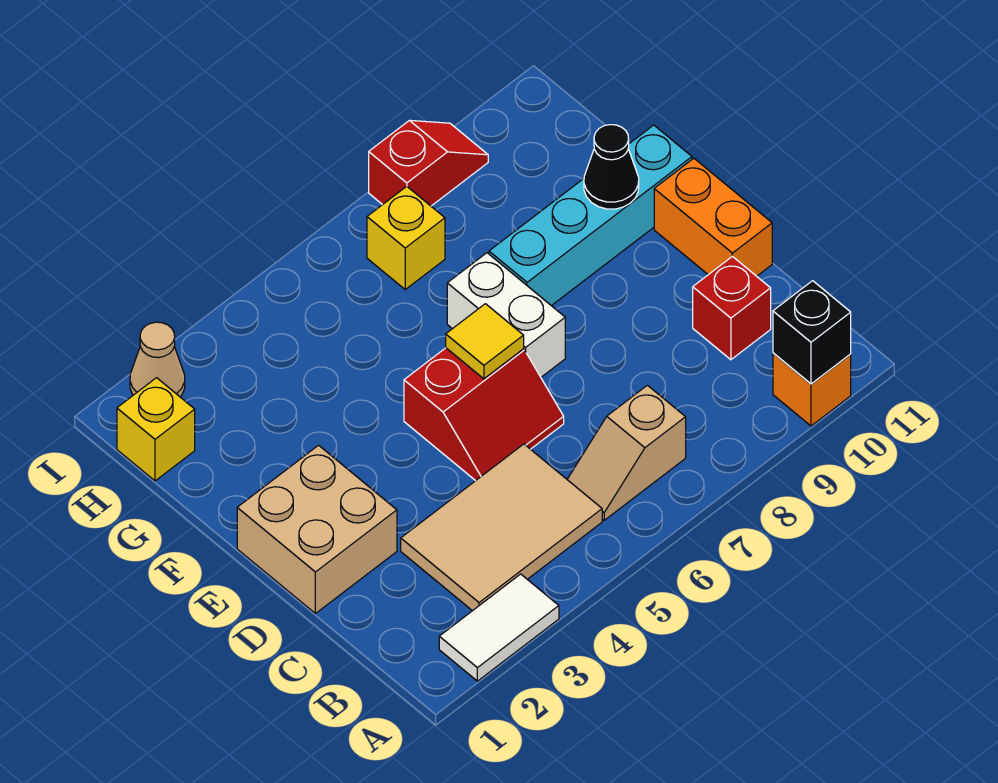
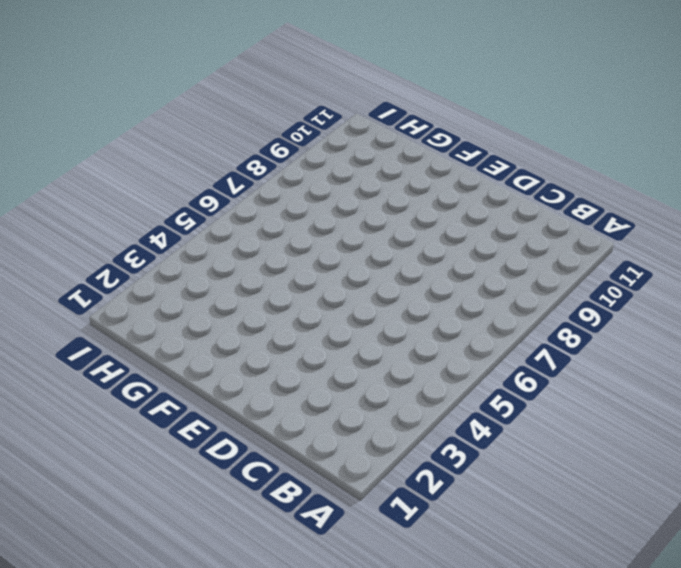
none -> white tile A2:A3 level 1
none -> orange brick A10 level 1
none -> tan tile B3:C5 level 1

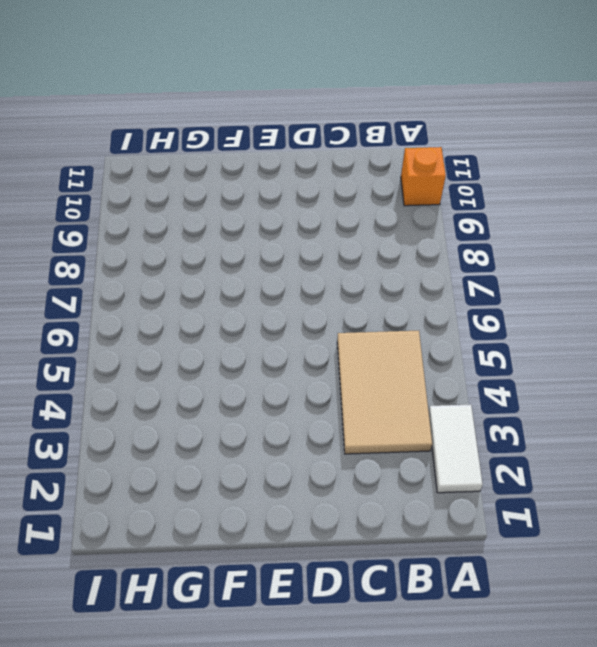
none -> tan slope B6:B7 level 1 top 7
none -> red brick C10 level 1
none -> tan brick D1:E2 level 1

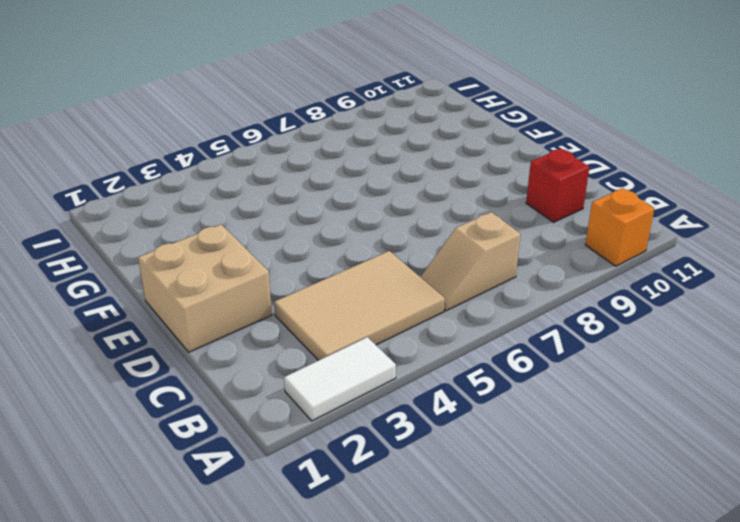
none -> red slope D5:E6 level 1 top E
none -> orange brick D11:E11 level 1
none -> white brick E7:F7 level 1

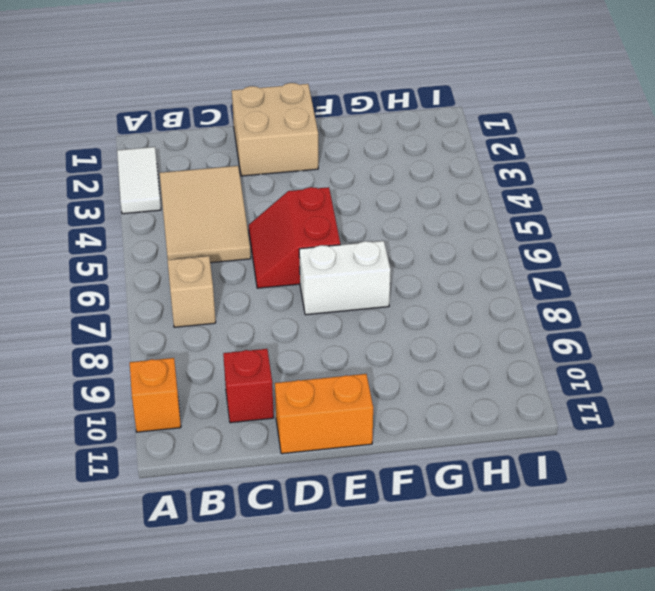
none -> cyan brick F8:F11 level 1
none -> yellow brick H1 level 1
none -> yellow brick H7 level 1

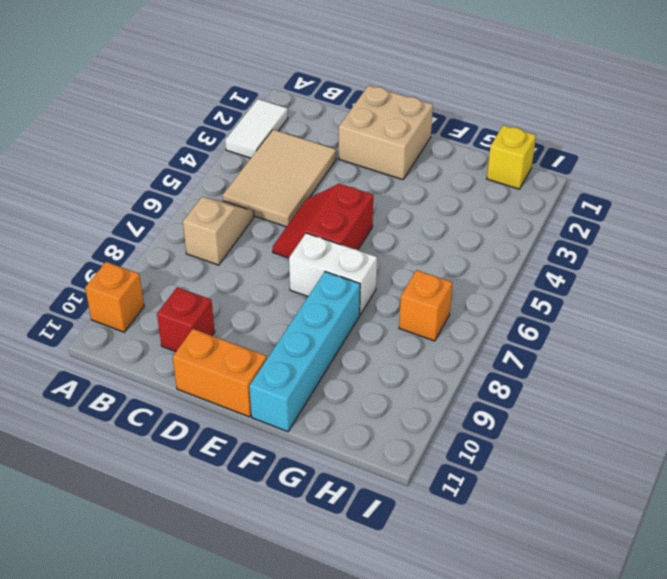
orange brick H7 level 1 -> yellow brick H7 level 1
none -> tan cone I2 level 1
none -> red slope I8:I9 level 1 top 8
none -> black brick A10 level 2

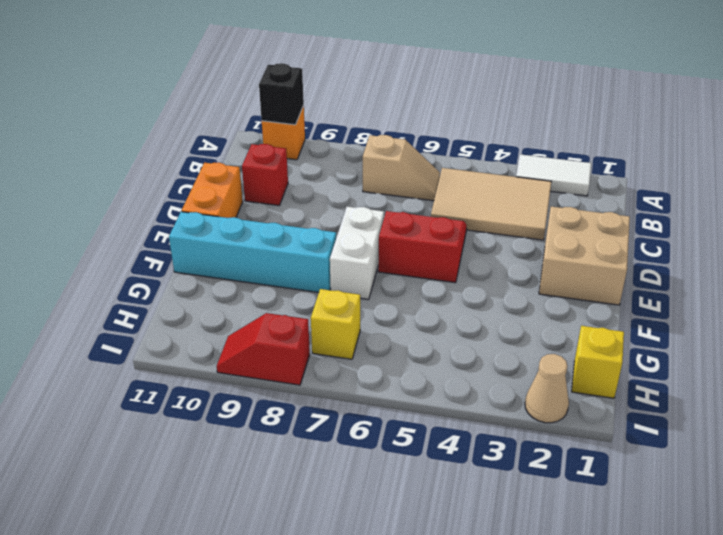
none -> yellow tile E6 level 2
none -> black cone F10 level 2

